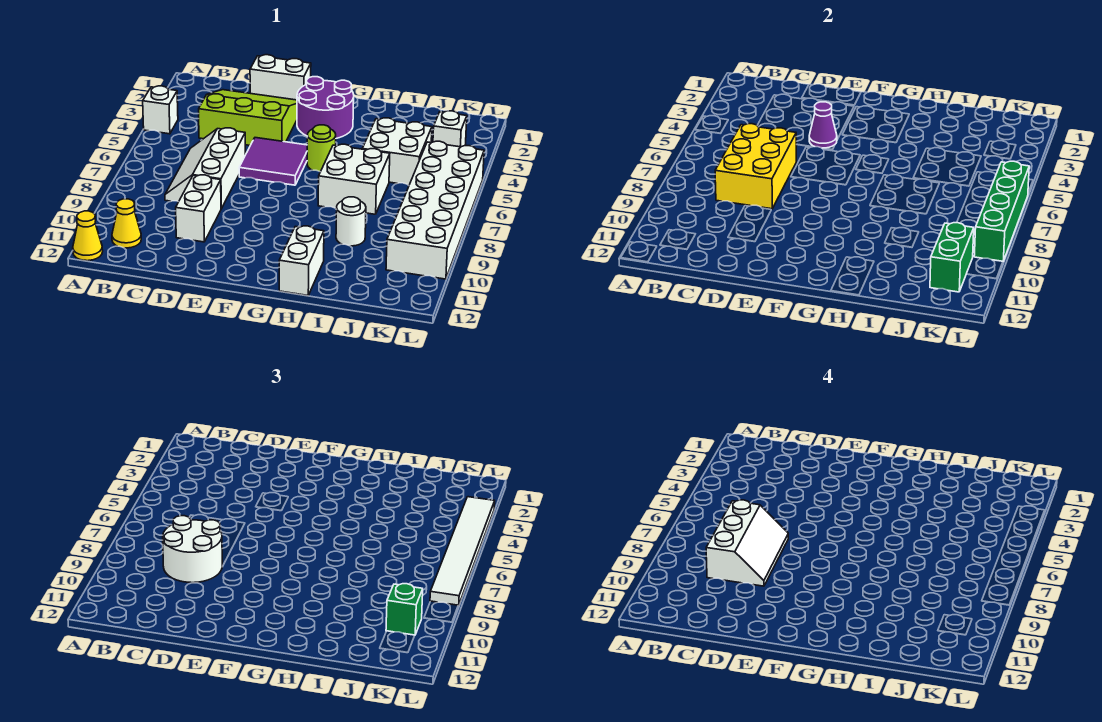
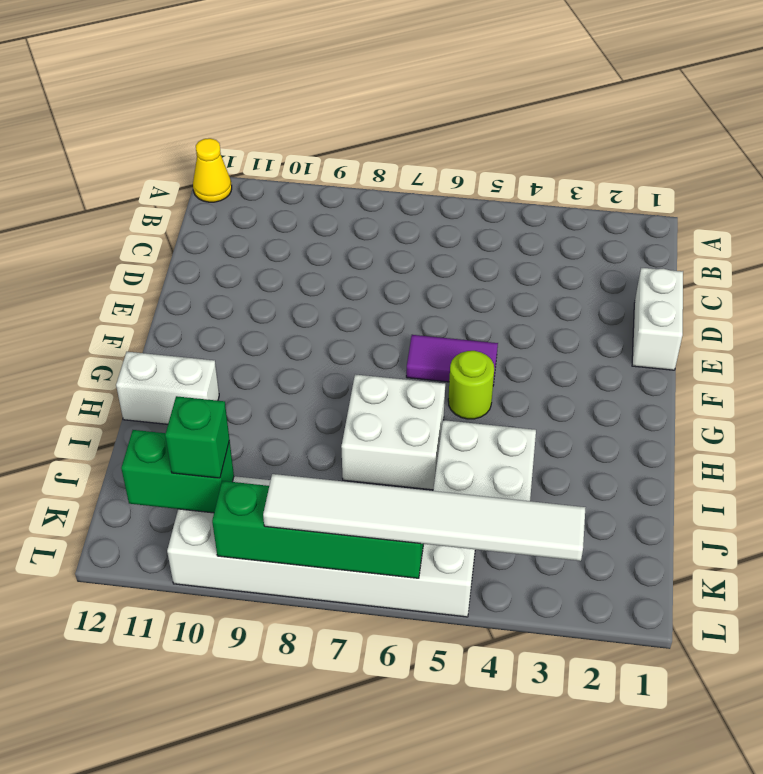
purple tile F5:F6 level 1 -> purple tile E5:F6 level 1
none -> white brick A4 level 1
none -> yellow cone B11 level 1
none -> lime slope C2:E4 level 1 top 4

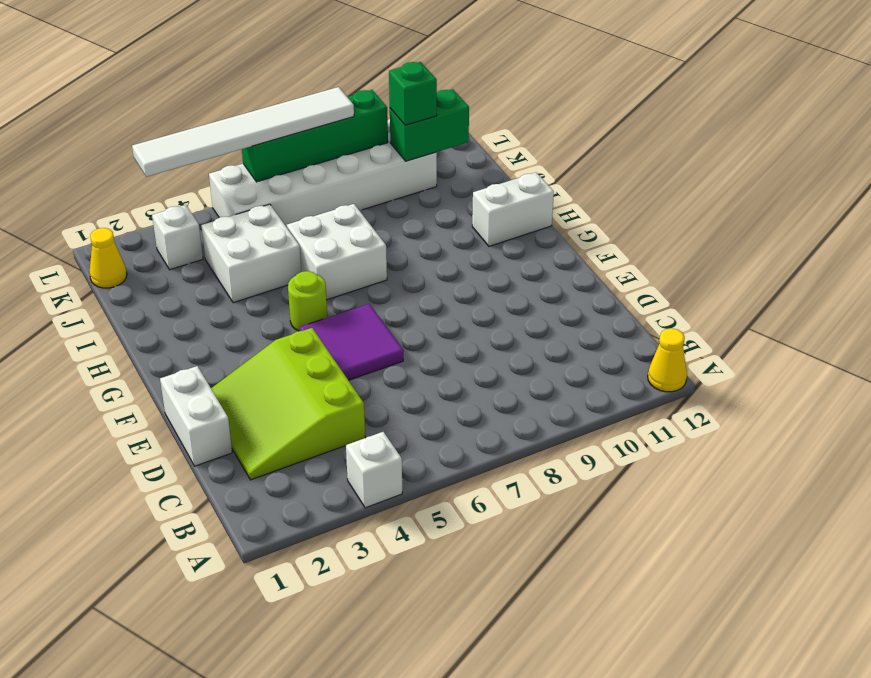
yellow cone K1 level 1 -> yellow cone B11 level 1
none -> white slope C6:D8 level 1 top D
none -> white brick D9:D10 level 1
none -> purple round brick F2:G3 level 1

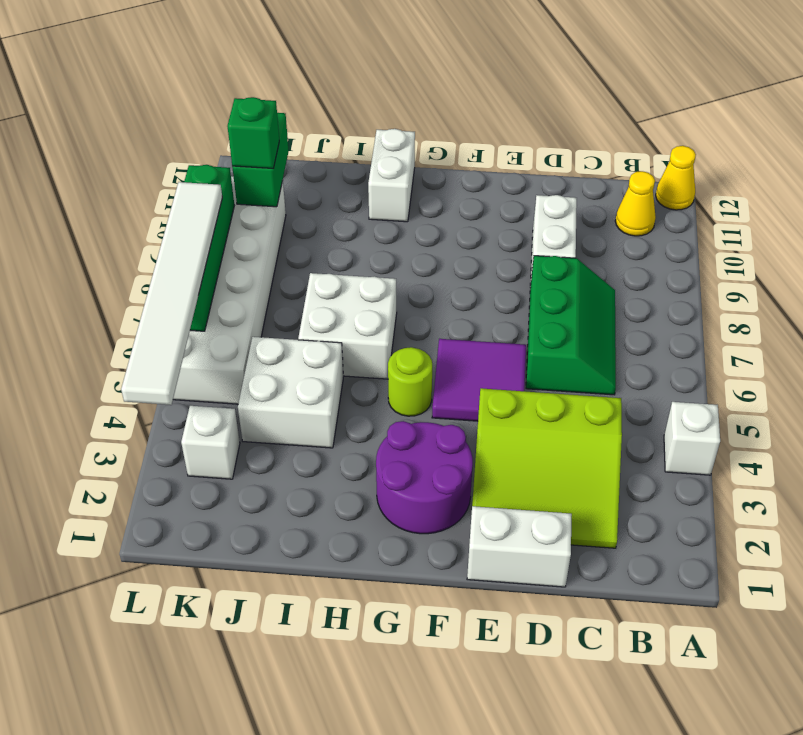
green slope C6:D8 level 1 top D -> white slope C6:D8 level 1 top D
none -> white round brick I9 level 1
none -> yellow brick C6:D8 level 2
none -> purple cone E4 level 2

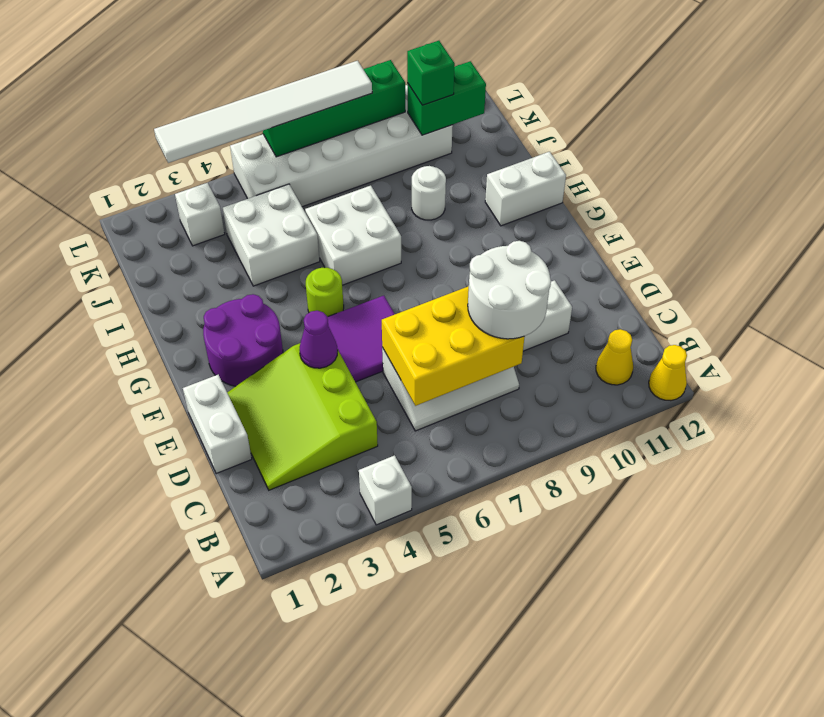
none -> white slope C7:D9 level 4 top C

